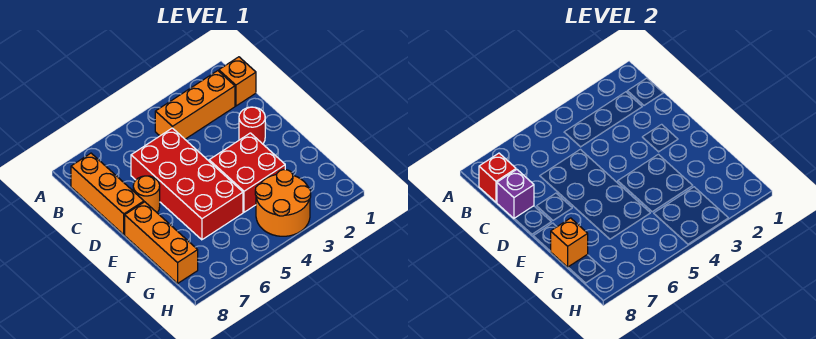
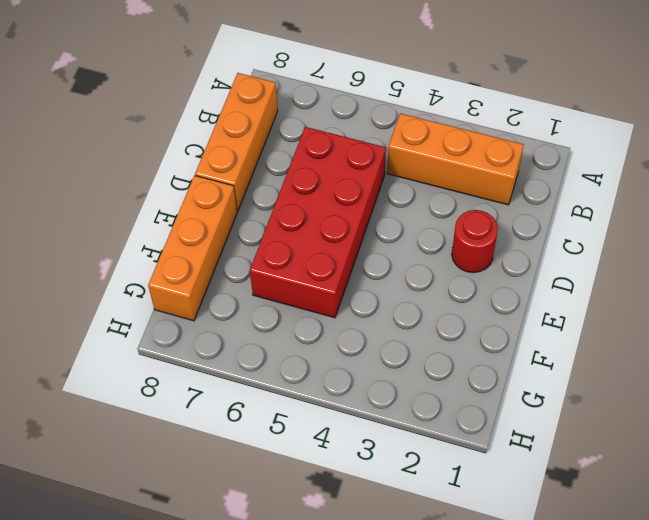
none -> orange brick B1 level 1
none -> orange round brick D7 level 1
none -> red brick E3:F4 level 1

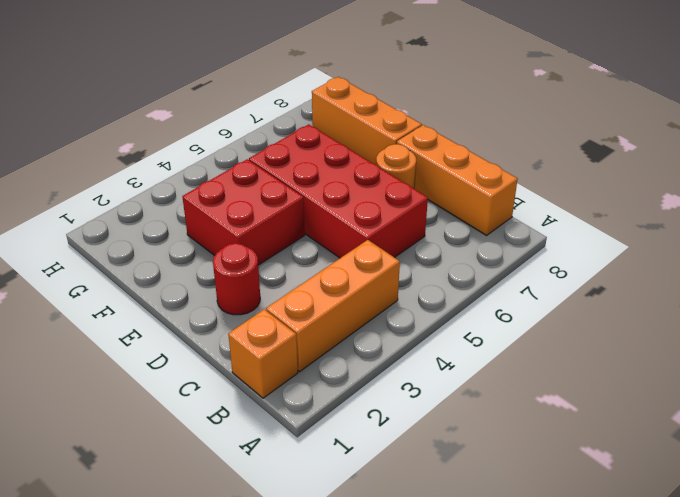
none -> orange round brick G3:H4 level 1
none -> red brick B8 level 2
none -> purple brick C8 level 2

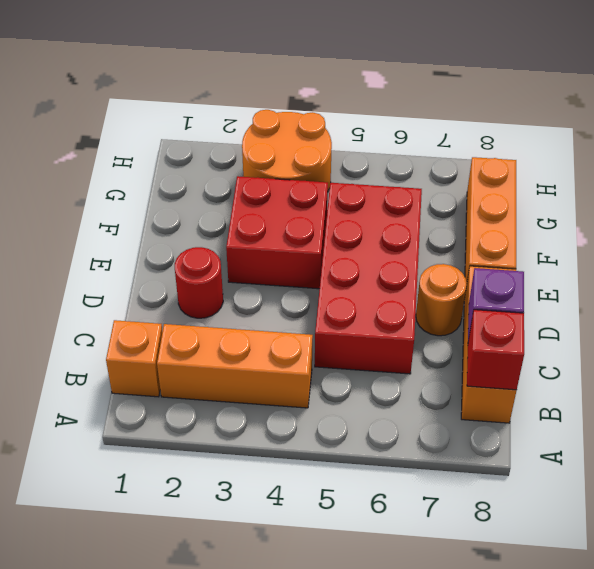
none -> orange brick F8 level 2

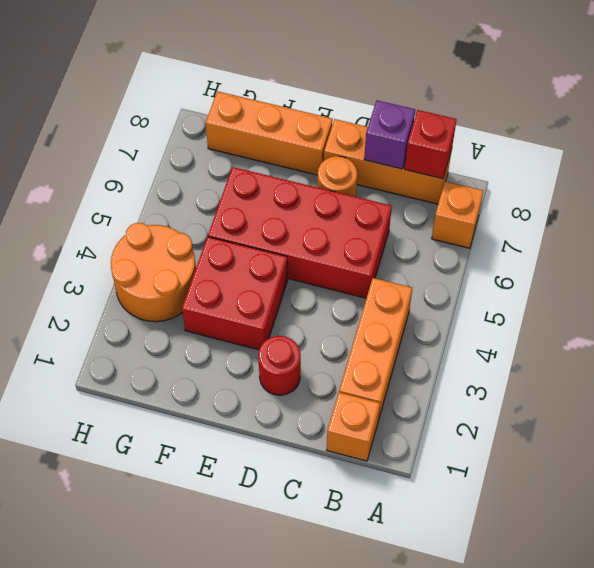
orange brick A7 level 1 -> orange brick F8 level 2

